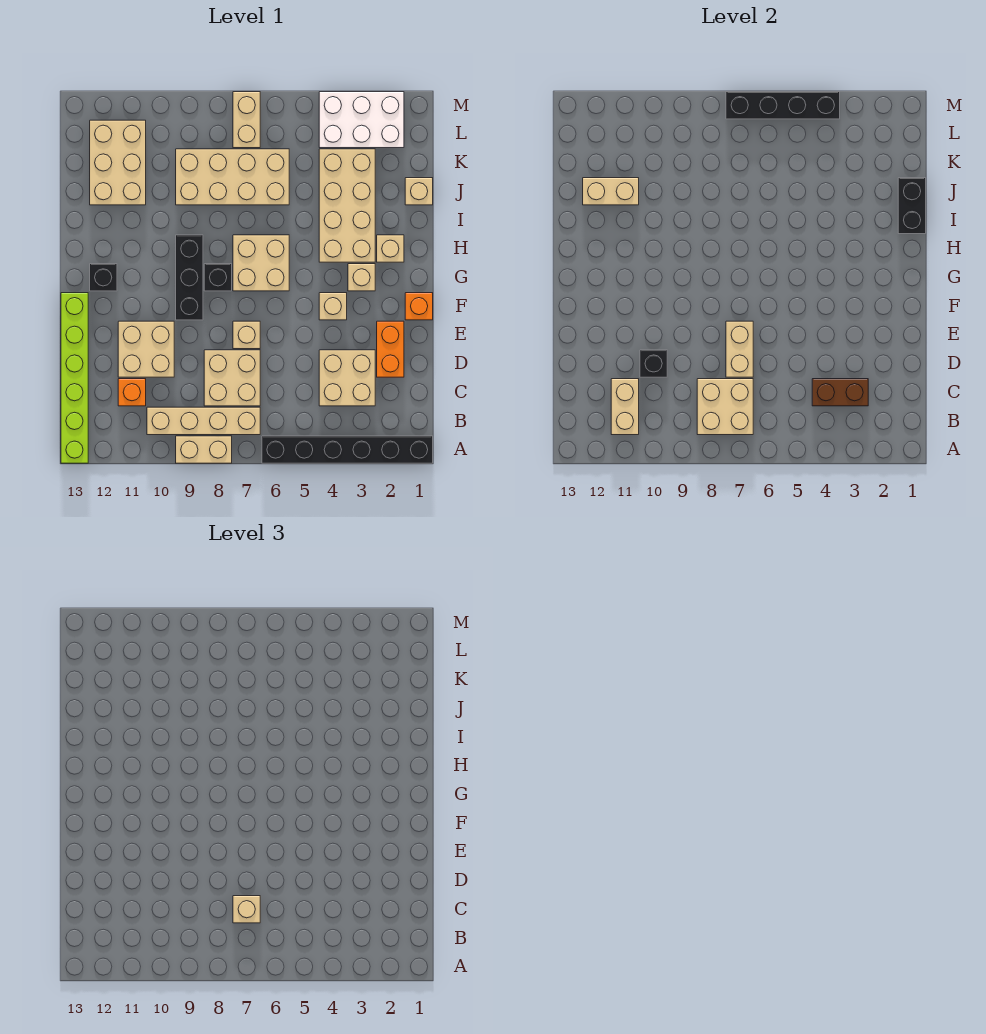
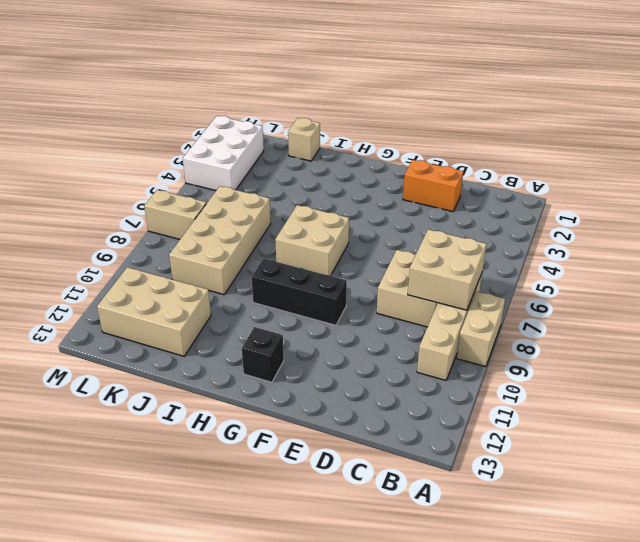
none -> black brick A1:A6 level 1
none -> lime brick A13:F13 level 1
none -> tan brick C3:D4 level 1
none -> orange brick C11 level 1

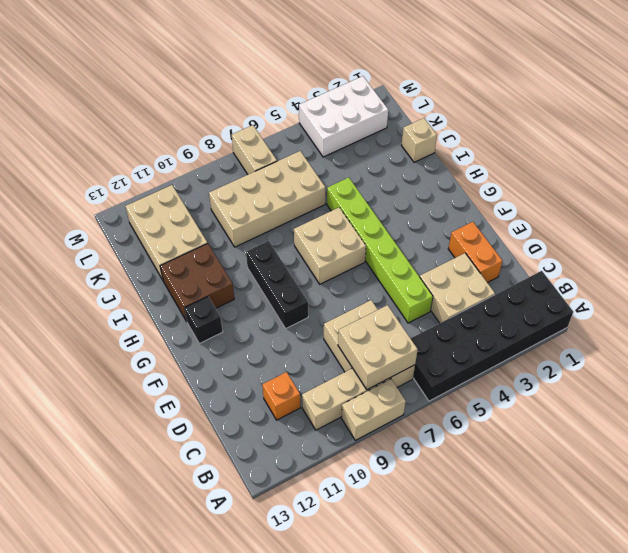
black brick A1:B6 level 1 -> black brick A1:A6 level 1
lime brick D5:I5 level 1 -> lime brick A13:F13 level 1
brown brick H11:I12 level 1 -> none
none -> tan brick D10:E11 level 1
none -> tan brick E7 level 1
none -> orange brick F1 level 1
none -> tan brick F4 level 1

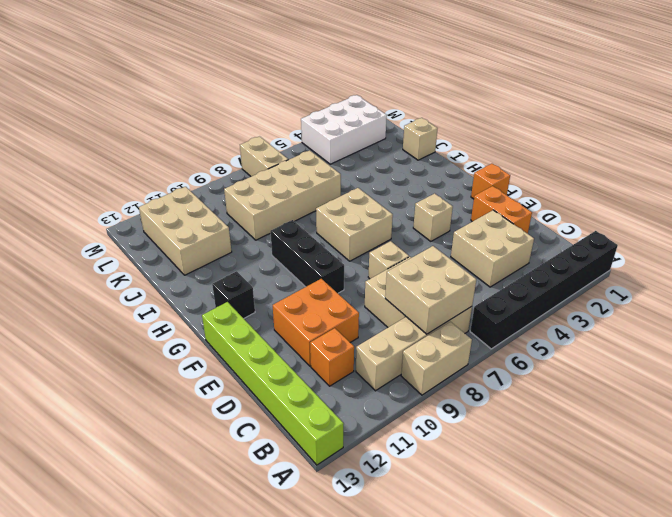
orange brick D10:E11 level 1 -> tan brick D10:E11 level 1
none -> tan brick G3 level 1
none -> black brick G8 level 1
none -> tan brick H2 level 1
none -> tan brick H3:K4 level 1

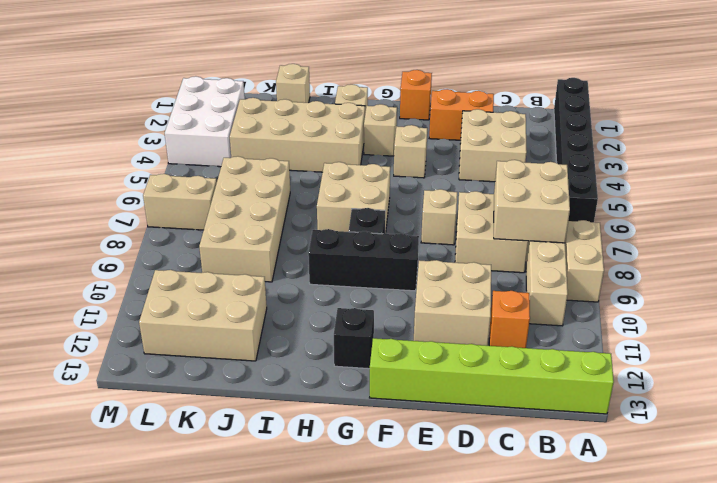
none -> tan brick B11:C11 level 2
none -> brown brick C3:C4 level 2
none -> tan brick D7:E7 level 2
none -> black brick D10 level 2

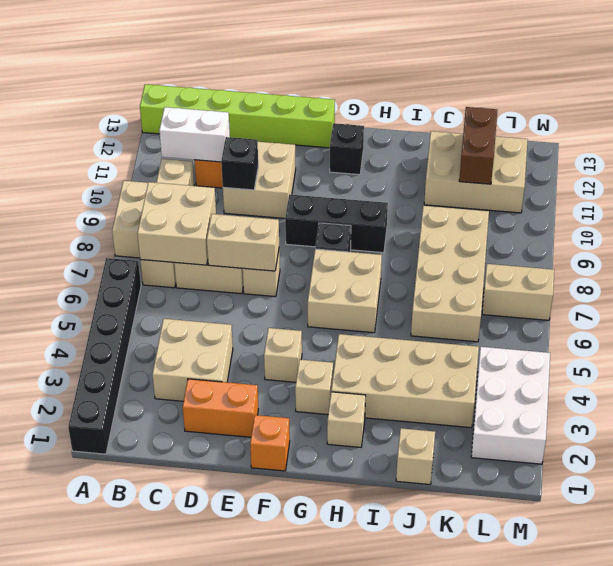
white brick B11:C11 level 2 -> tan brick B11:C11 level 2
brown brick K11:K12 level 2 -> brown brick C3:C4 level 2
none -> black brick I1:J1 level 2
none -> tan brick J11:J12 level 2
none -> black brick M4:M7 level 2
none -> tan brick C7 level 3

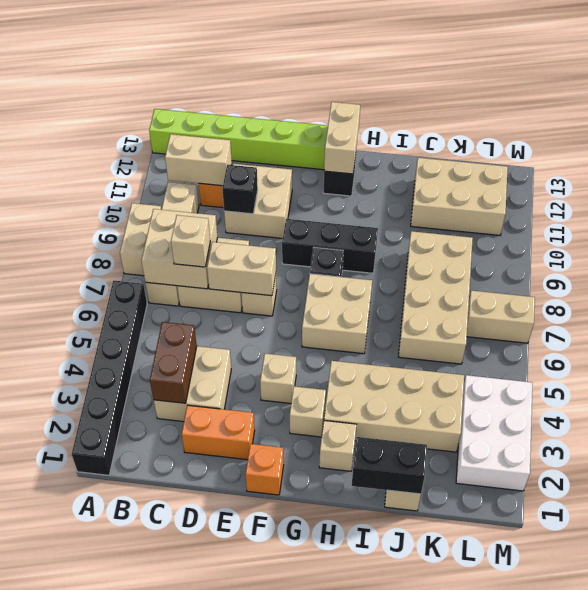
tan brick G12:G13 level 2 -> tan brick J11:J12 level 2
none -> black brick M4:M7 level 2

